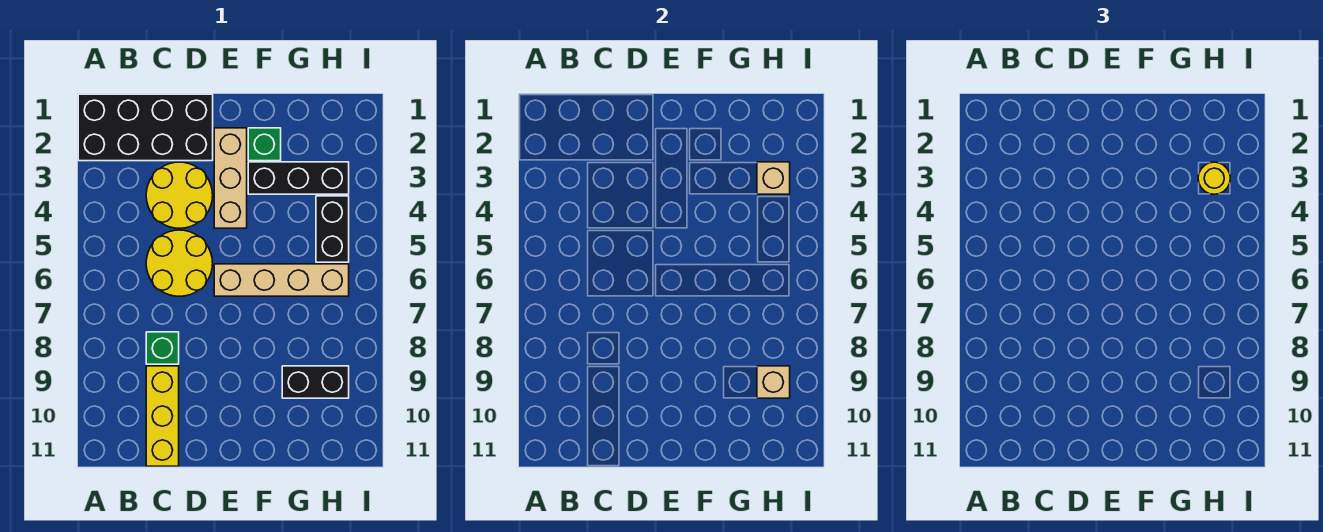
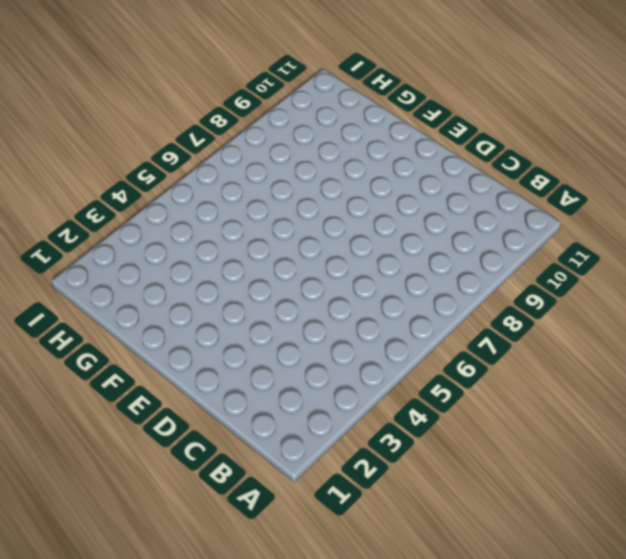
none -> black brick A1:D2 level 1
none -> yellow round brick C3:D4 level 1
none -> yellow round brick C5:D6 level 1

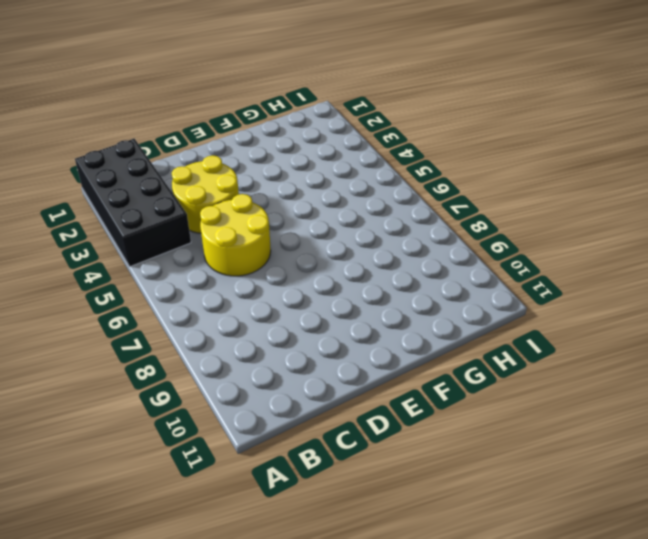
black brick A1:B4 level 1 -> black brick A1:D2 level 1
none -> green brick C8 level 1
none -> yellow brick C9:C11 level 1
none -> tan brick E2:E4 level 1

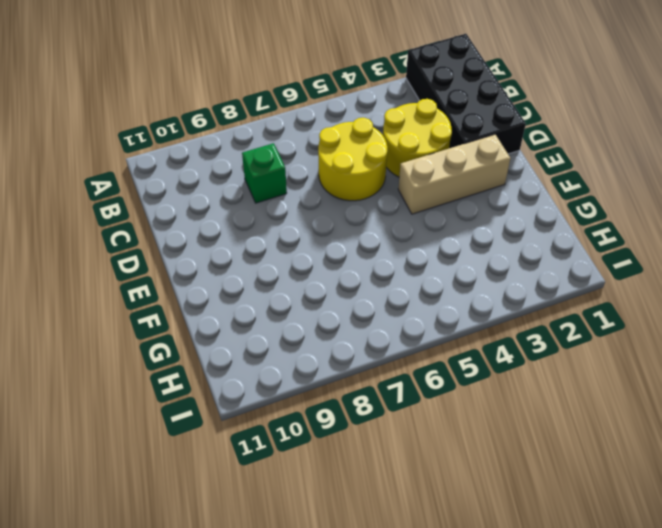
none -> yellow brick C9:C11 level 1
none -> tan brick E6:H6 level 1
none -> green brick F2 level 1

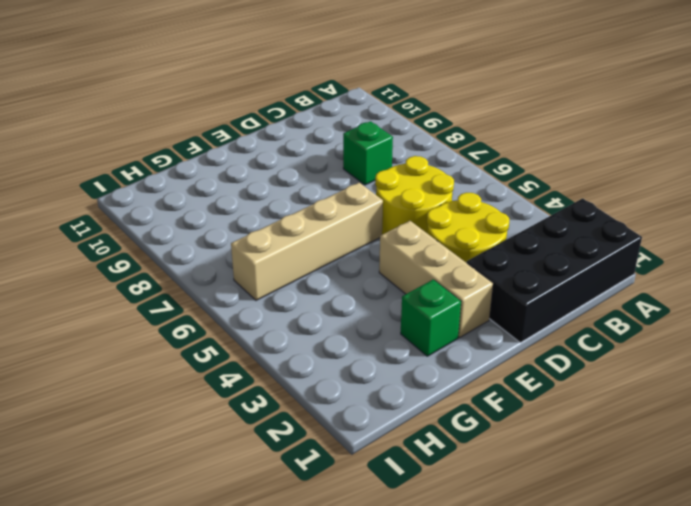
none -> yellow brick C9:C11 level 1
none -> black brick F3:H3 level 1
none -> black brick G9:H9 level 1

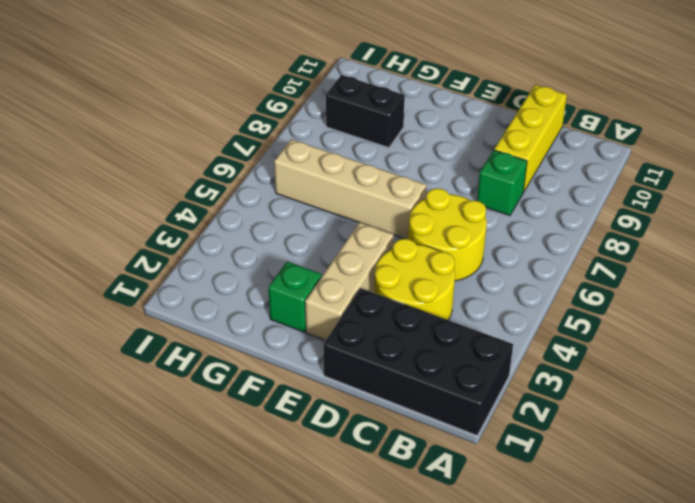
none -> black brick F3:H3 level 1
none -> black brick H4:H5 level 1
none -> tan brick H3 level 2

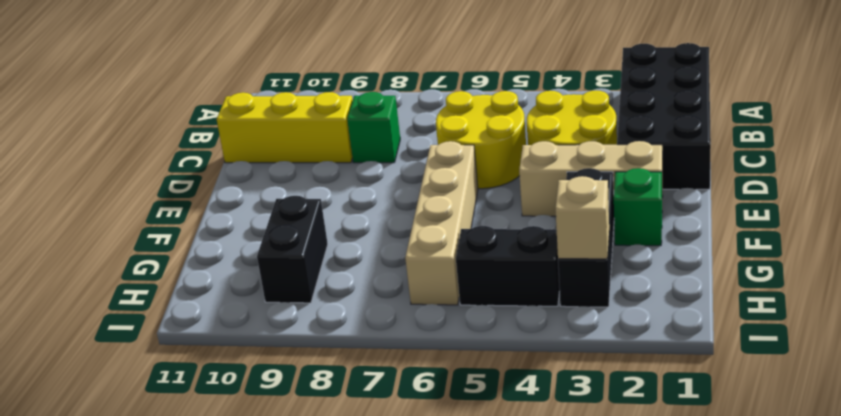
none -> tan brick H9 level 2
none -> yellow round brick H3 level 3

